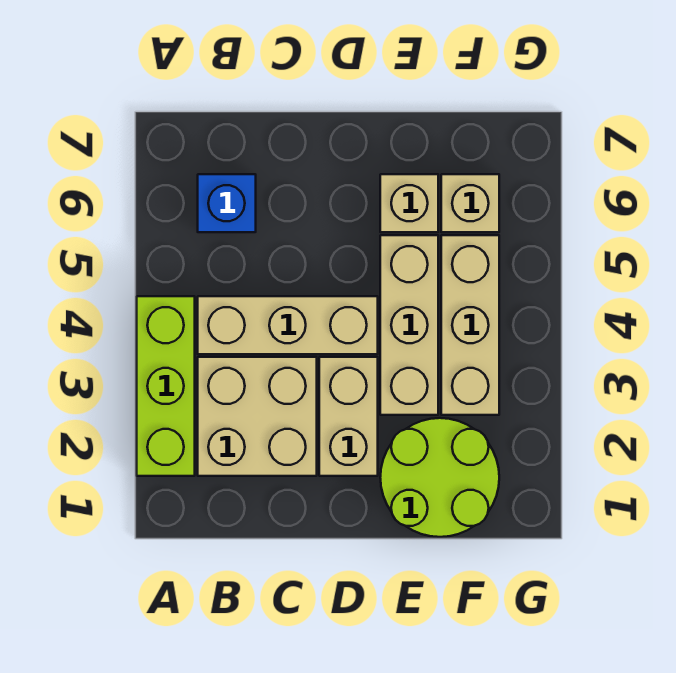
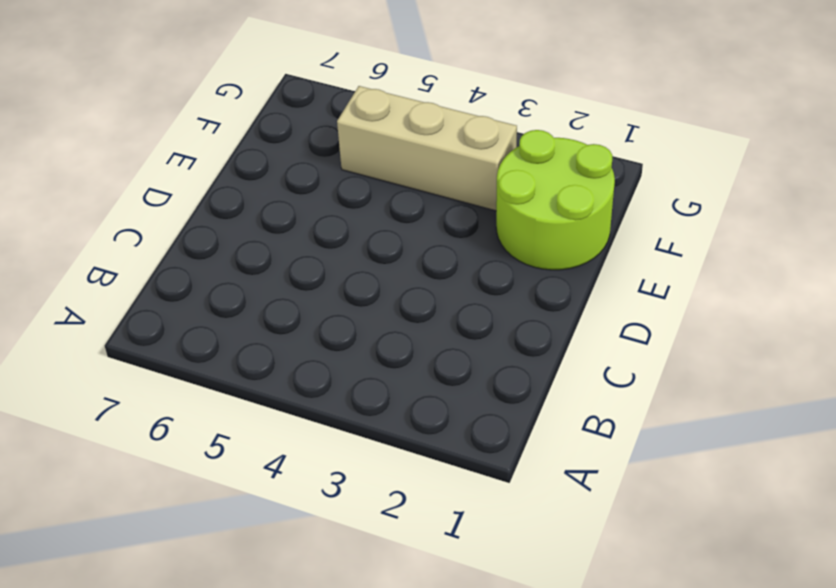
none -> lime brick A2:A4 level 1
none -> tan brick B2:C3 level 1

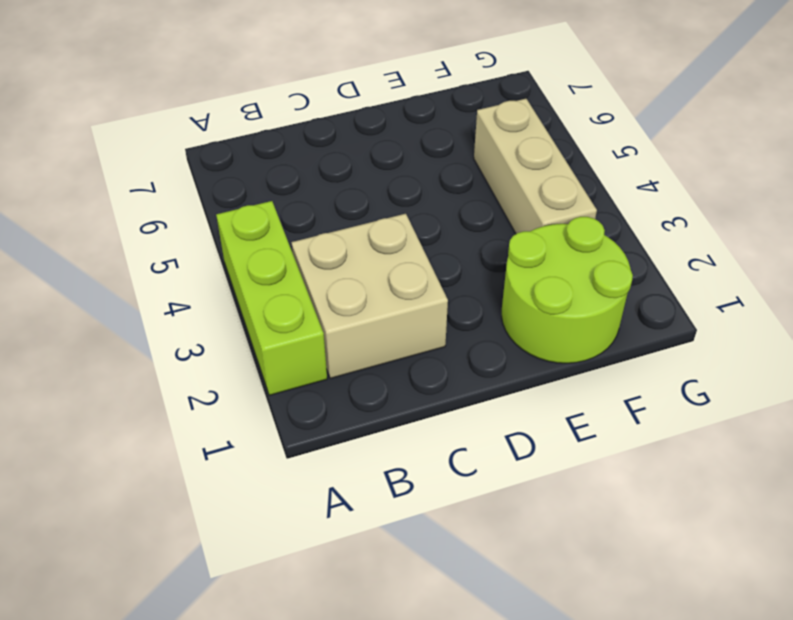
none -> tan brick B4:D4 level 1
none -> blue brick B6 level 1

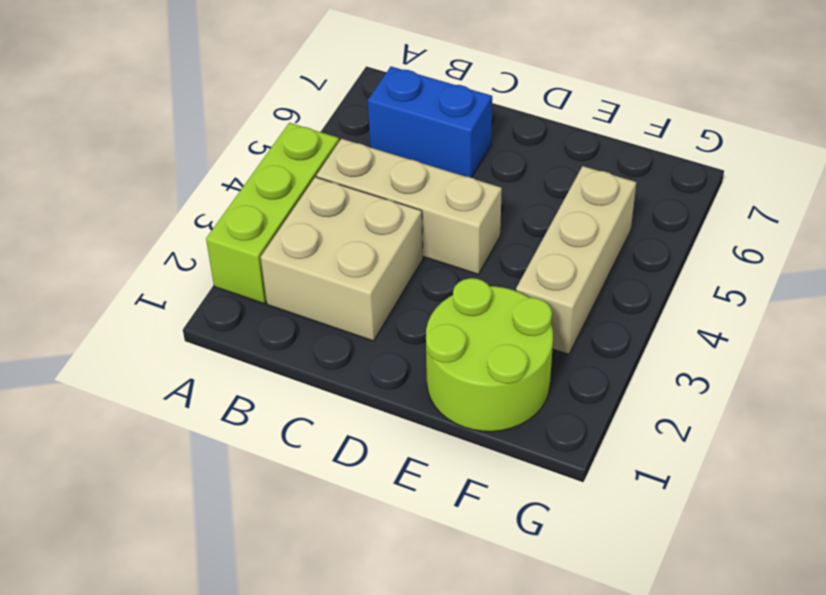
blue brick B6:C6 level 1 -> blue brick B6 level 1
none -> tan brick D2:D3 level 1
none -> tan brick E3:E5 level 1

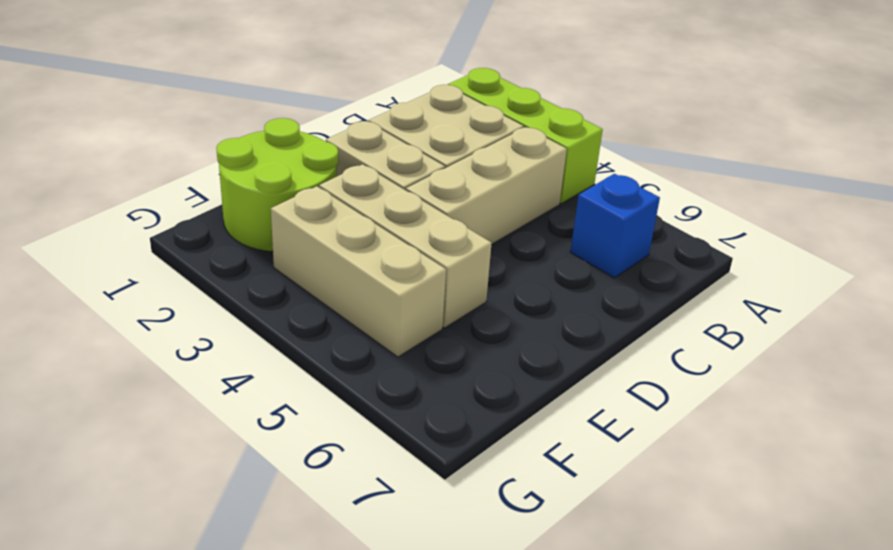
none -> tan brick E6 level 1
none -> tan brick F6 level 1

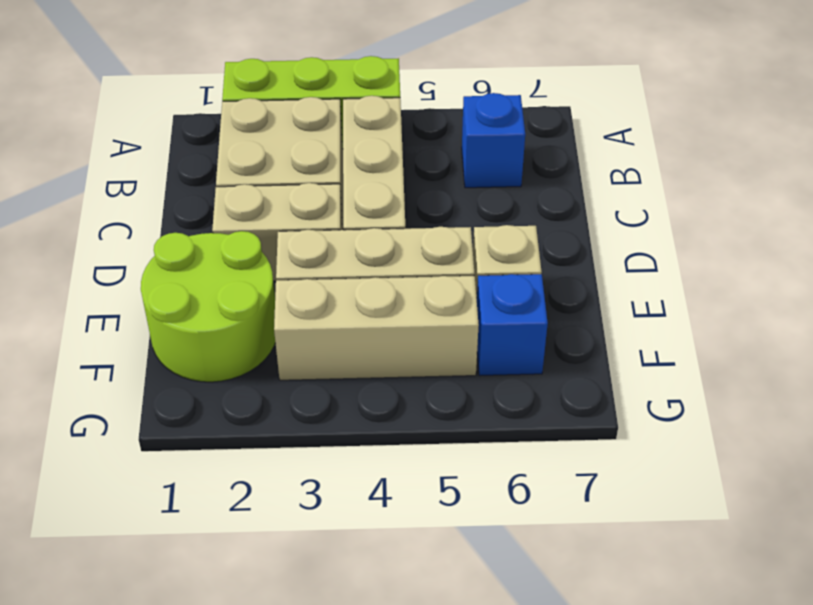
blue brick F6 level 1 -> tan brick F6 level 1

